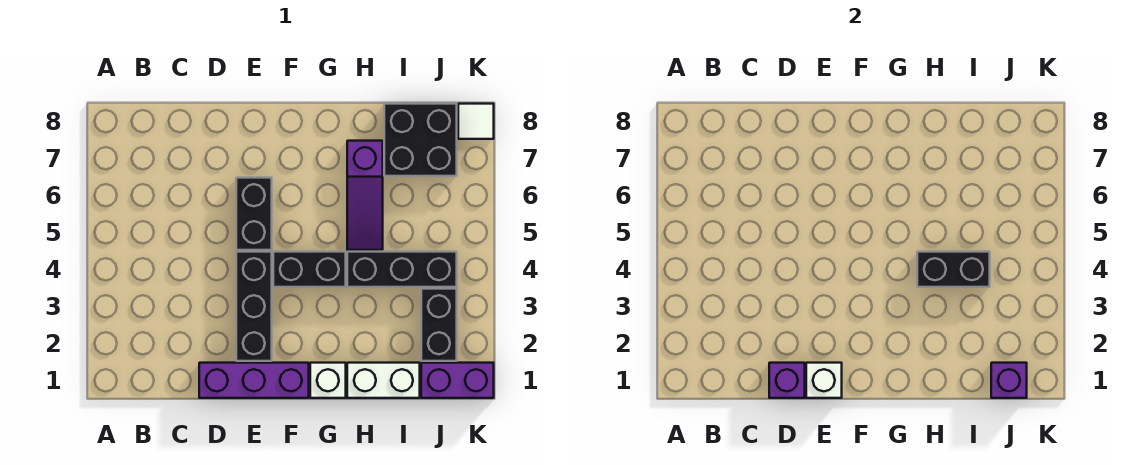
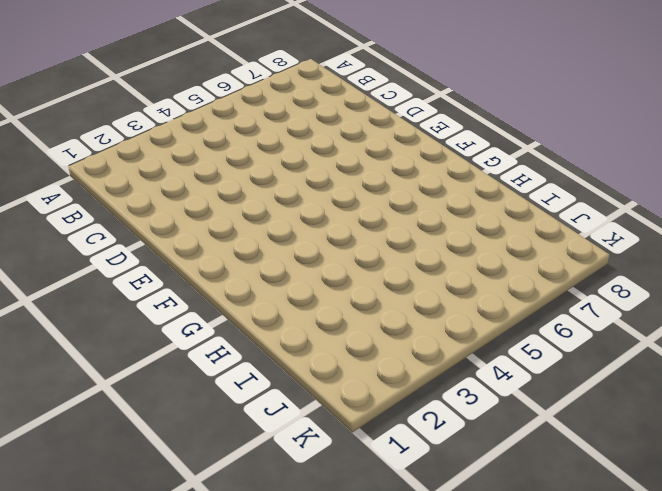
none -> purple brick D1:F1 level 1
none -> black brick E2:E4 level 1
none -> black brick E5:E6 level 1

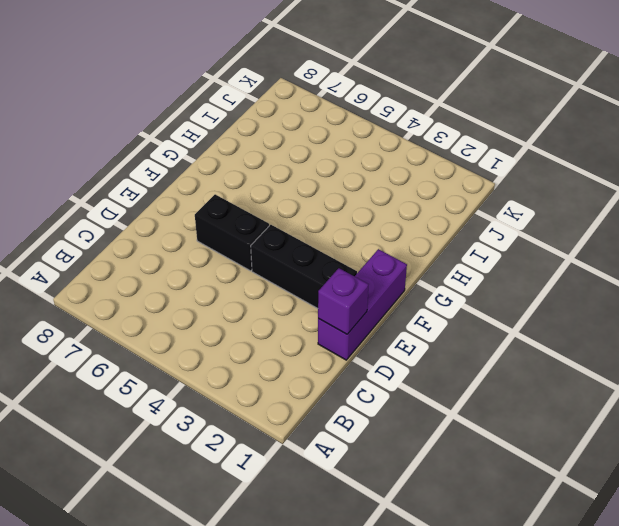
none -> black brick F4:G4 level 1
none -> white brick G1 level 1
none -> white brick H1:I1 level 1

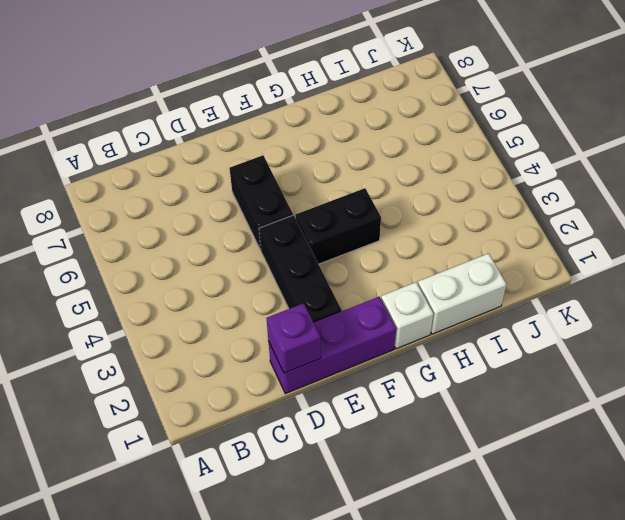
none -> black brick H4:J4 level 1
none -> purple slope H5:H7 level 1 top 7
none -> black brick I7:J8 level 1

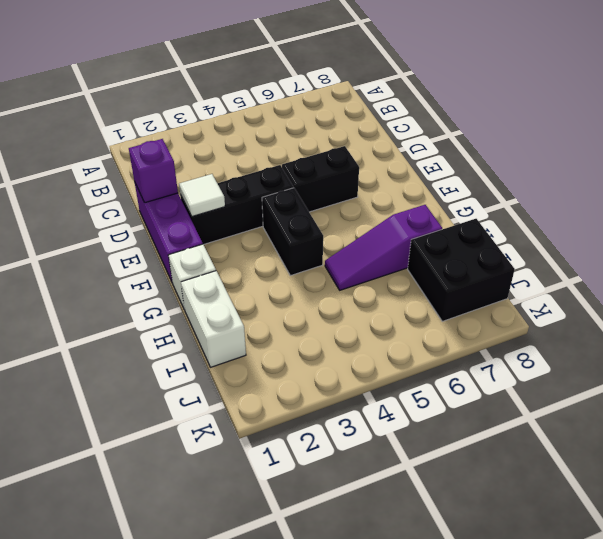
white tile E2 level 2 -> white tile K8 level 1
none -> black brick H4:J4 level 1
none -> purple brick J1:K1 level 1
none -> black brick J2:J3 level 1

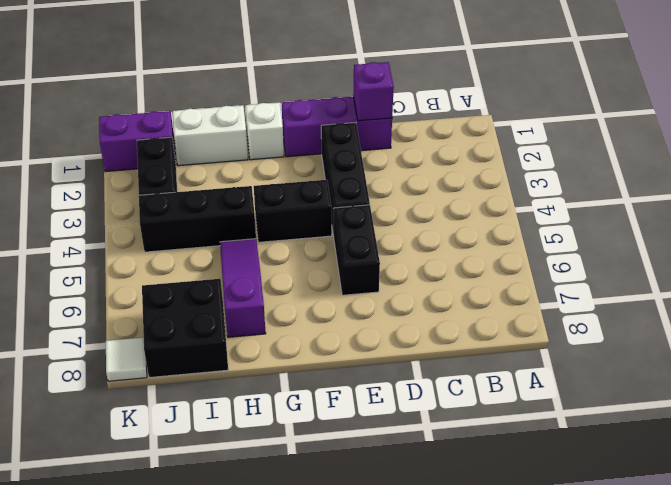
none -> white brick E1 level 2
none -> black brick H4:I4 level 2
none -> purple brick J1 level 2

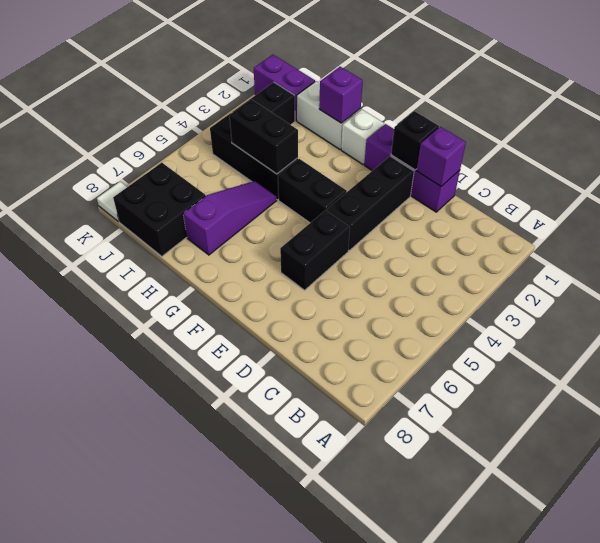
black brick E1 level 2 -> white brick E1 level 2
purple brick H1 level 2 -> purple brick J1 level 2

